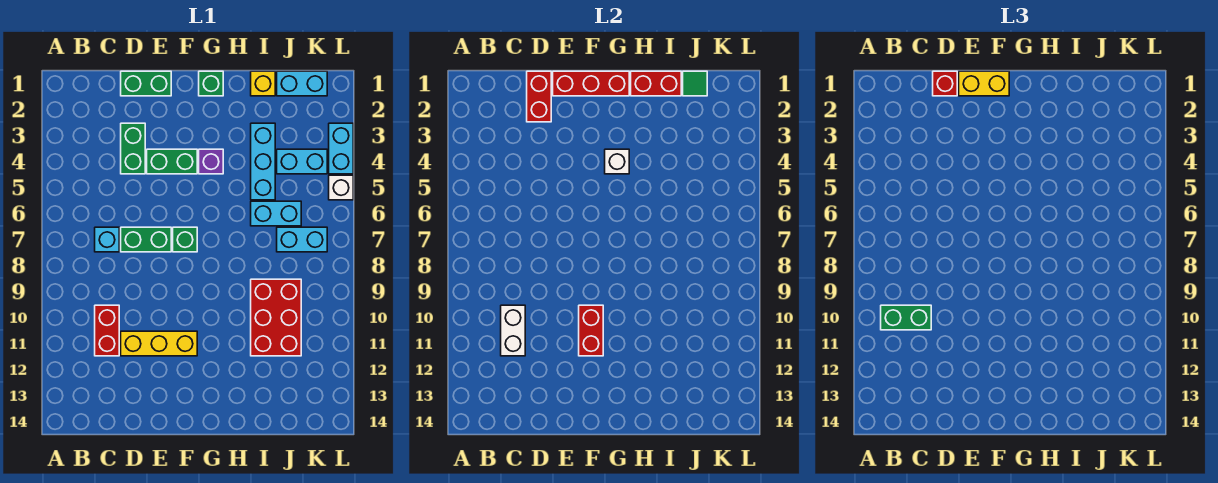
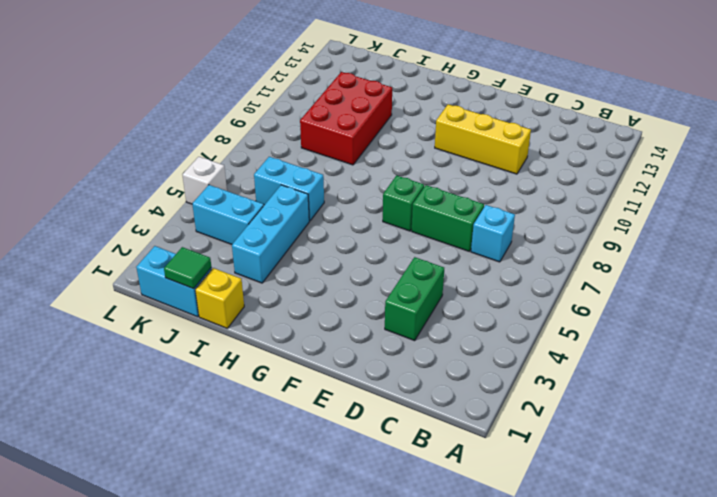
none -> red brick C10:C11 level 1
none -> green brick D1:E1 level 1
none -> green brick E4:F4 level 1

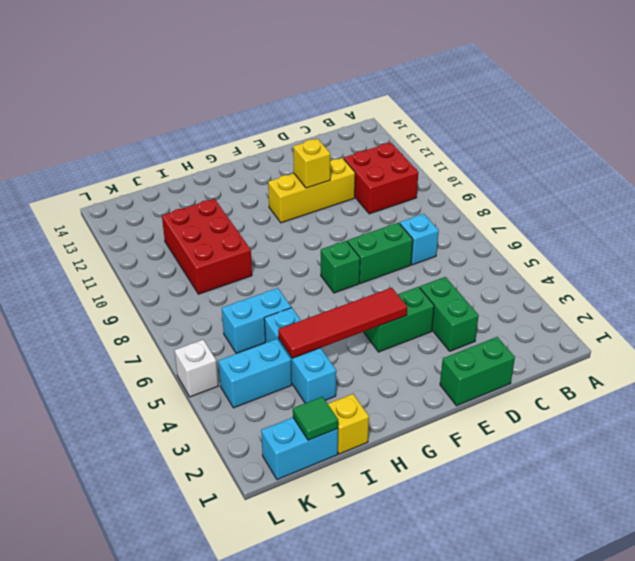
red brick B10:C11 level 1 -> red brick C10:C11 level 1
yellow brick E11 level 2 -> none
red tile F4:I4 level 2 -> white brick G4 level 2
none -> green brick G1 level 1
none -> purple brick G4 level 1
none -> cyan brick J7:K7 level 1

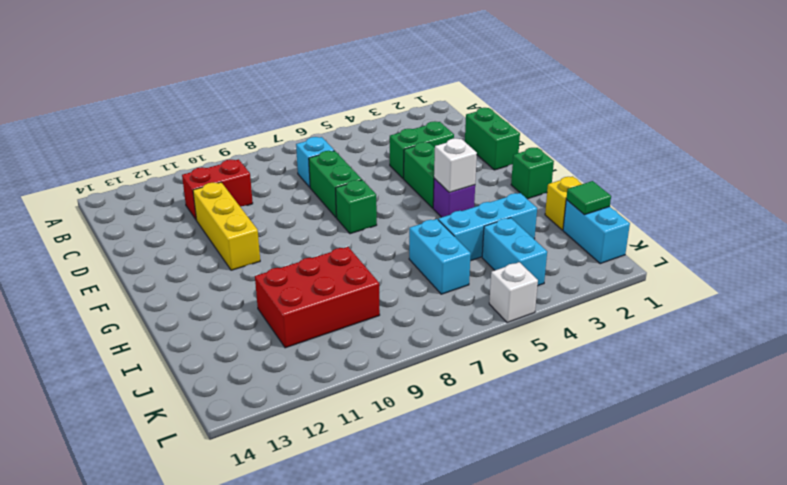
none -> cyan brick J7:K7 level 1
none -> cyan brick L3:L4 level 1
none -> white brick C10:C11 level 2

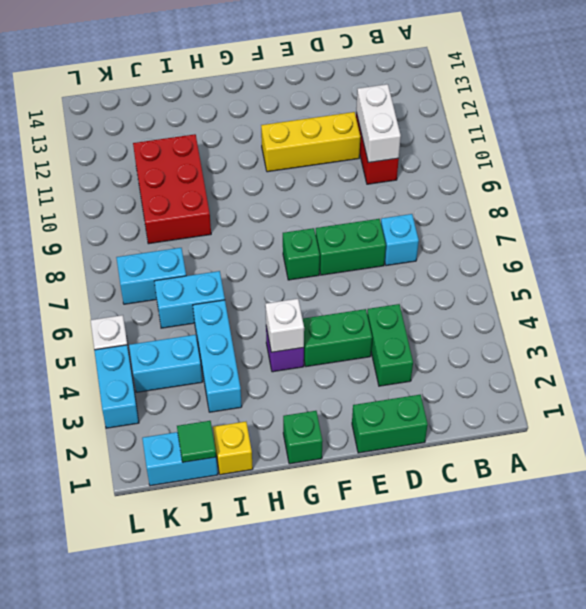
none -> red brick D1:D2 level 2
none -> red brick E1:G1 level 2
none -> red brick F10:F11 level 2

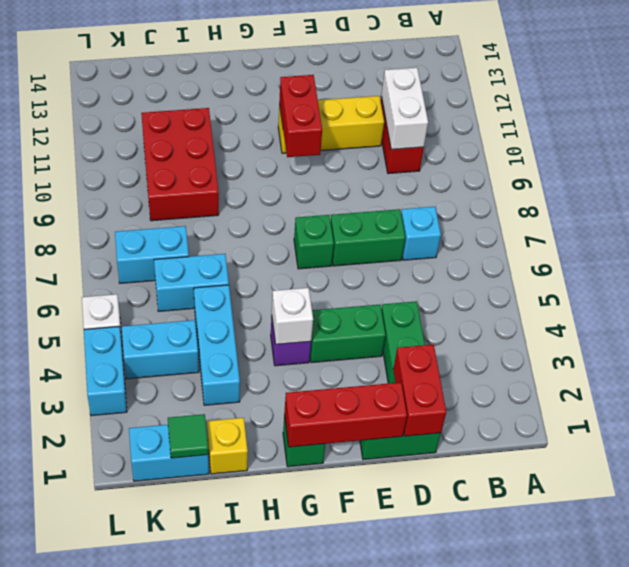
none -> red brick H1:I1 level 2
none -> green brick B10:C10 level 3
none -> red brick D1 level 3

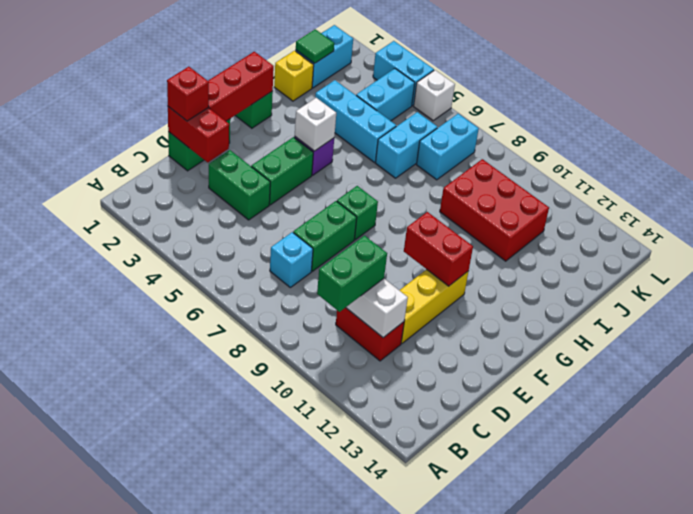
none -> red brick H1:I1 level 2
none -> yellow brick E1:F1 level 3

